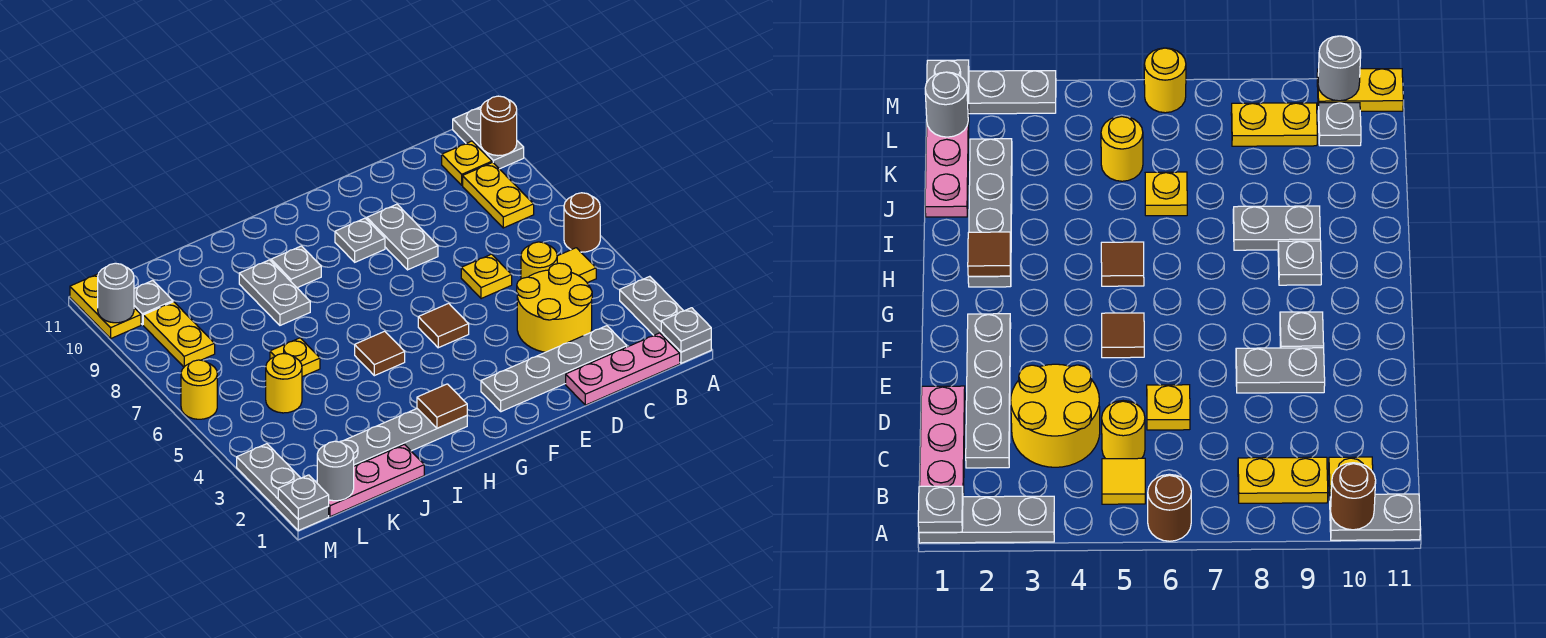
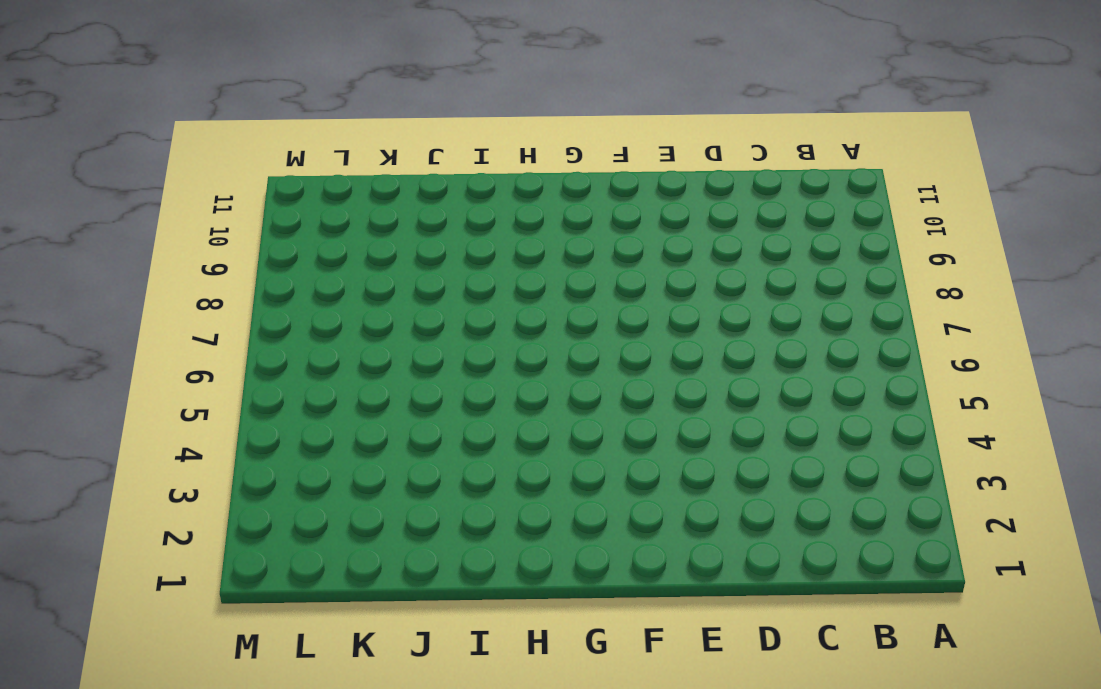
none -> grey plate A1:A3 level 1
none -> brown round brick A6 level 1
none -> grey plate A10:A11 level 1
none -> pink plate B1:D1 level 1

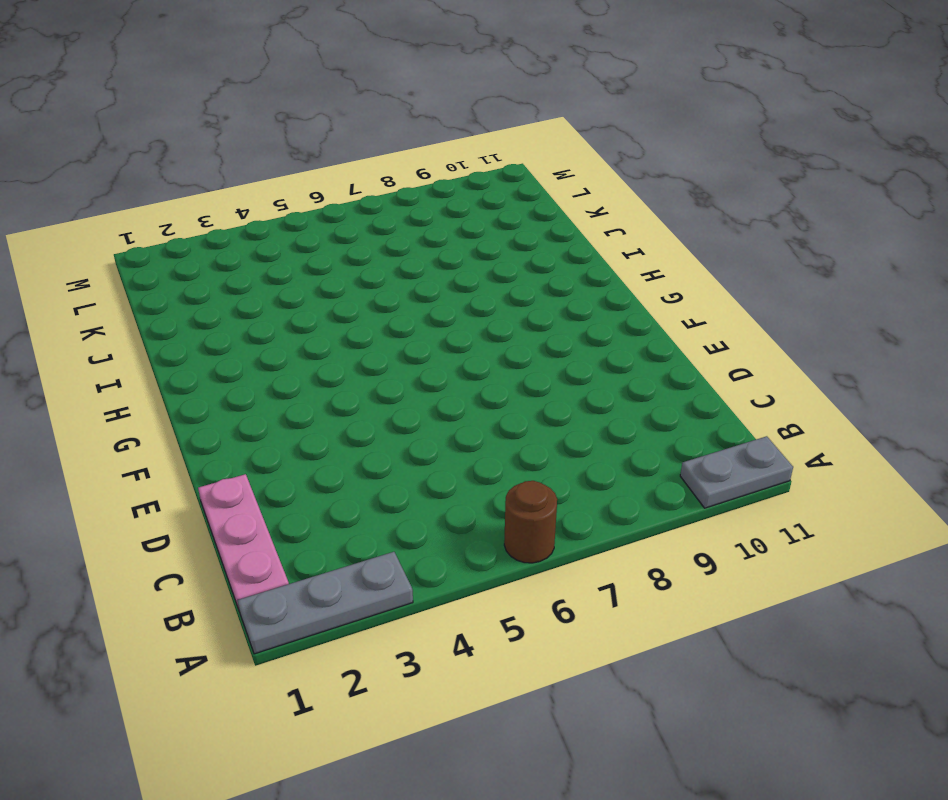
none -> yellow tile B5 level 1
none -> yellow plate B8:B9 level 1
none -> yellow plate B10 level 1
none -> grey plate C2:F2 level 1

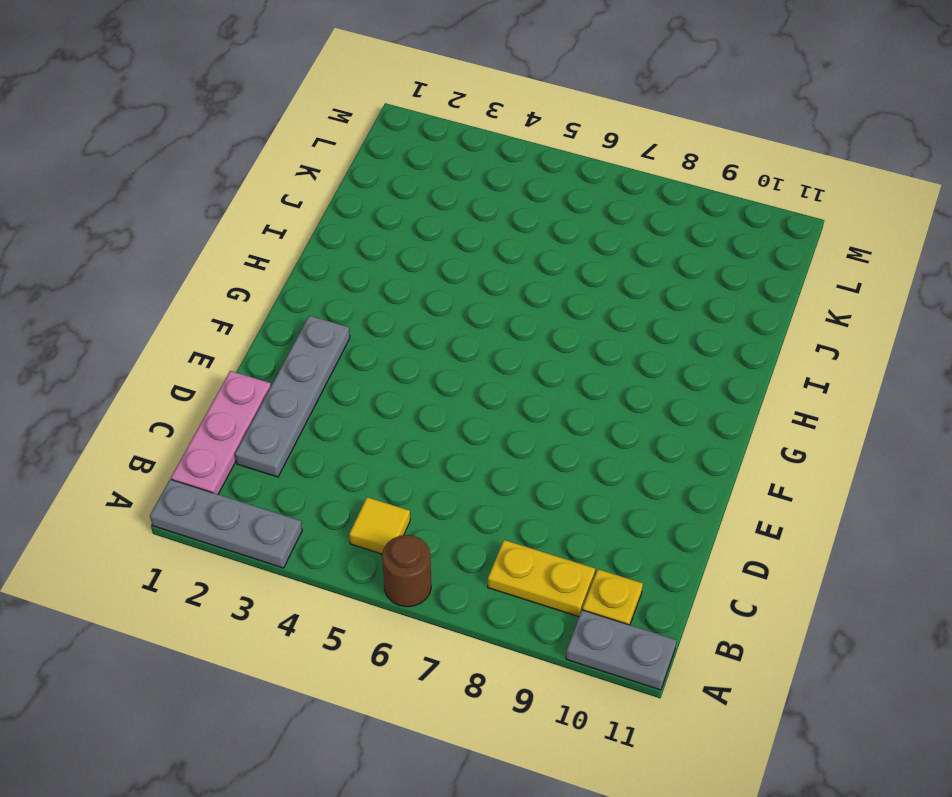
none -> yellow round brick C3:D4 level 1
none -> yellow round brick C5 level 1
none -> yellow plate D6 level 1
none -> grey plate E8:E9 level 1

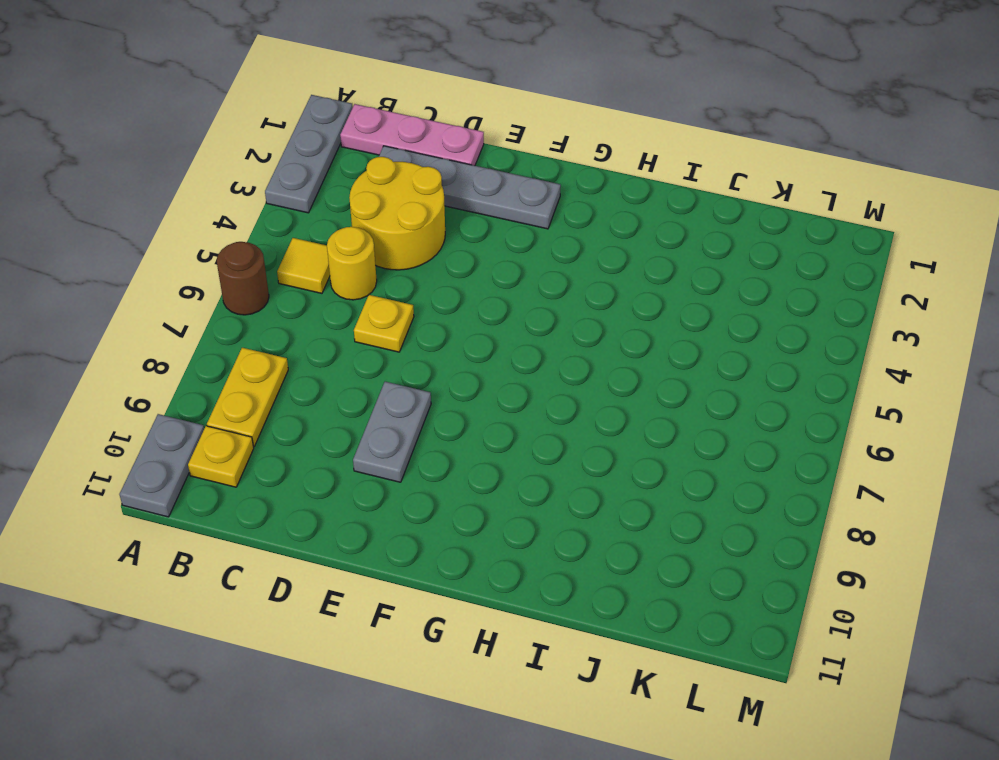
none -> brown tile F5 level 1
none -> grey plate F9 level 1
none -> grey plate H2:K2 level 1
none -> brown tile H5 level 1

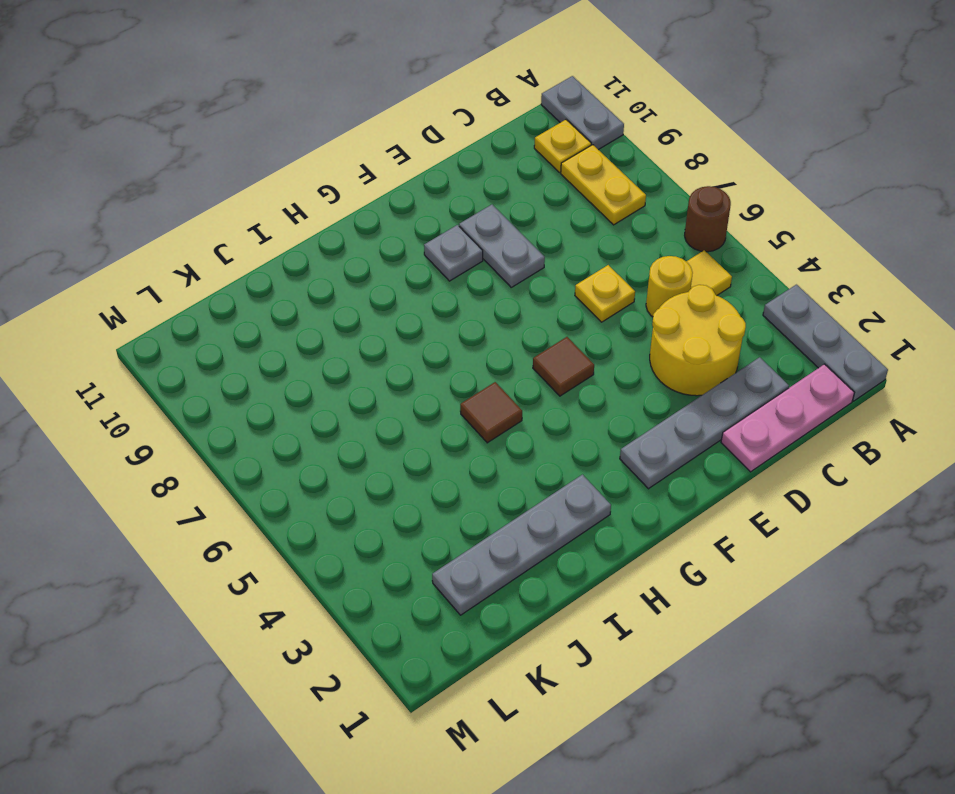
none -> grey plate H9 level 1
none -> grey plate I8:I9 level 1
none -> pink plate J1:L1 level 1
none -> yellow plate J6 level 1

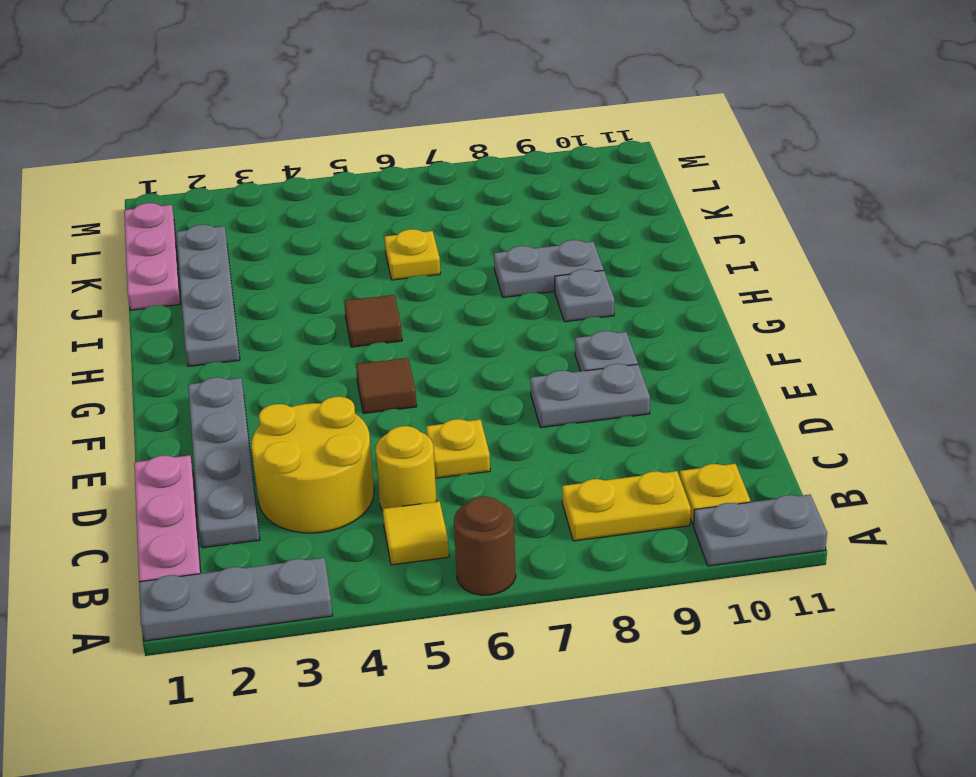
none -> yellow round brick K5 level 1
none -> yellow plate L8:L9 level 1
none -> grey plate L10 level 1
none -> grey plate M1:M3 level 1

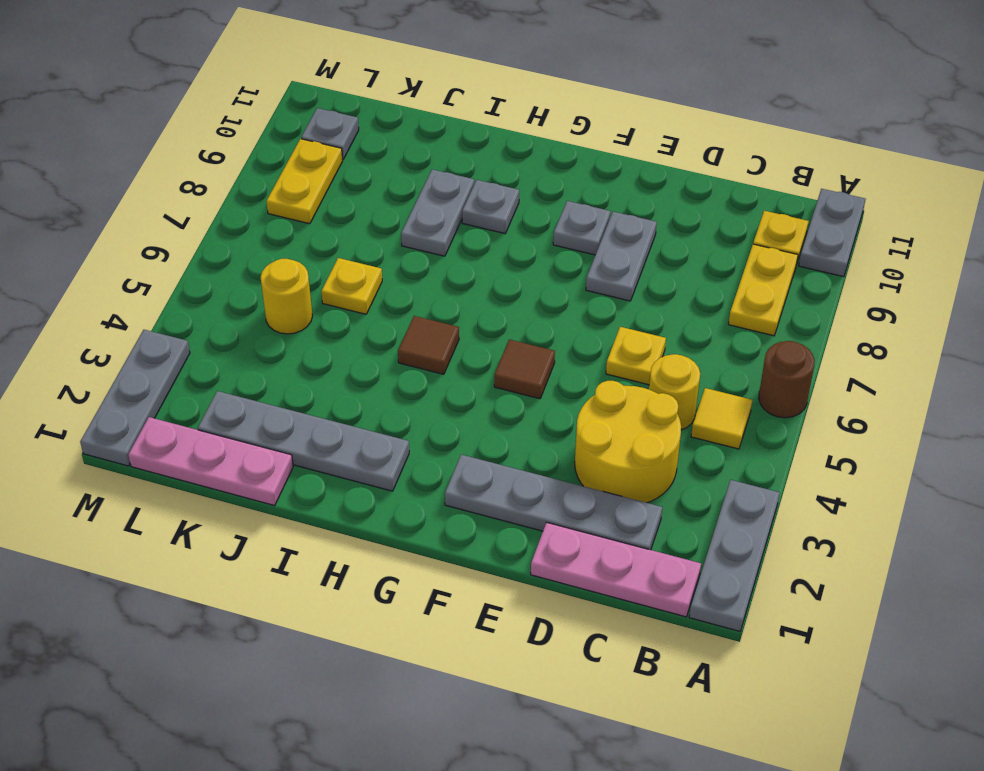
none -> yellow round brick M6 level 1
none -> yellow plate M10:M11 level 1
none -> grey plate A1 level 2
none -> brown round brick A10 level 2

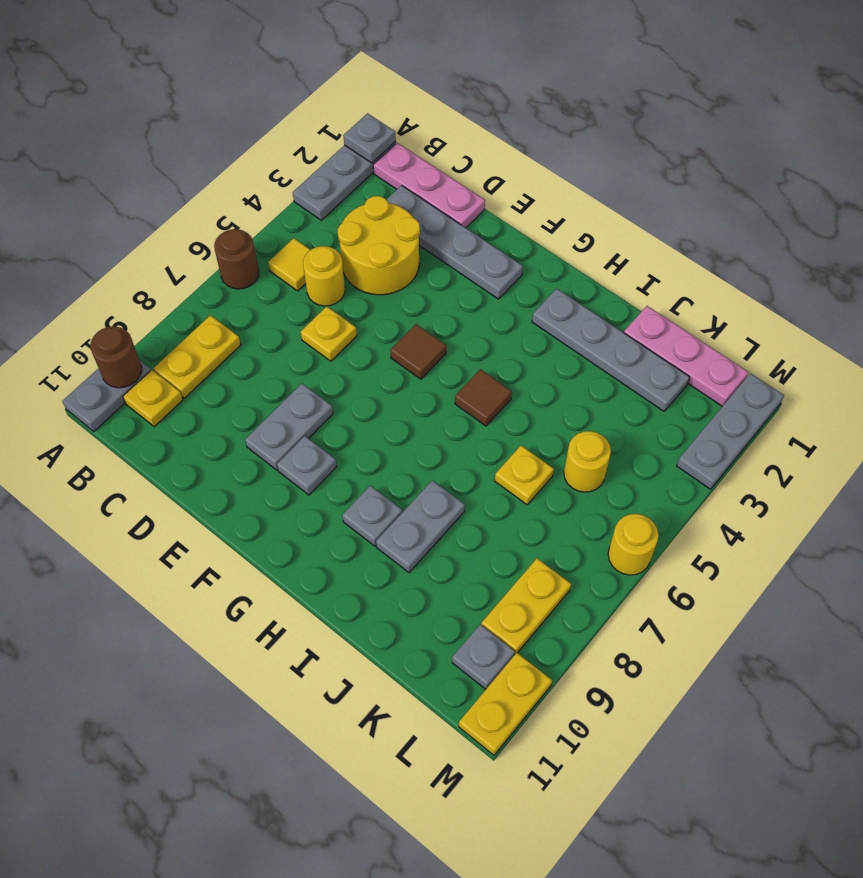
none -> brown tile H2 level 2
none -> grey round brick L1 level 2
none -> grey plate M1 level 2
none -> grey round brick M10 level 2

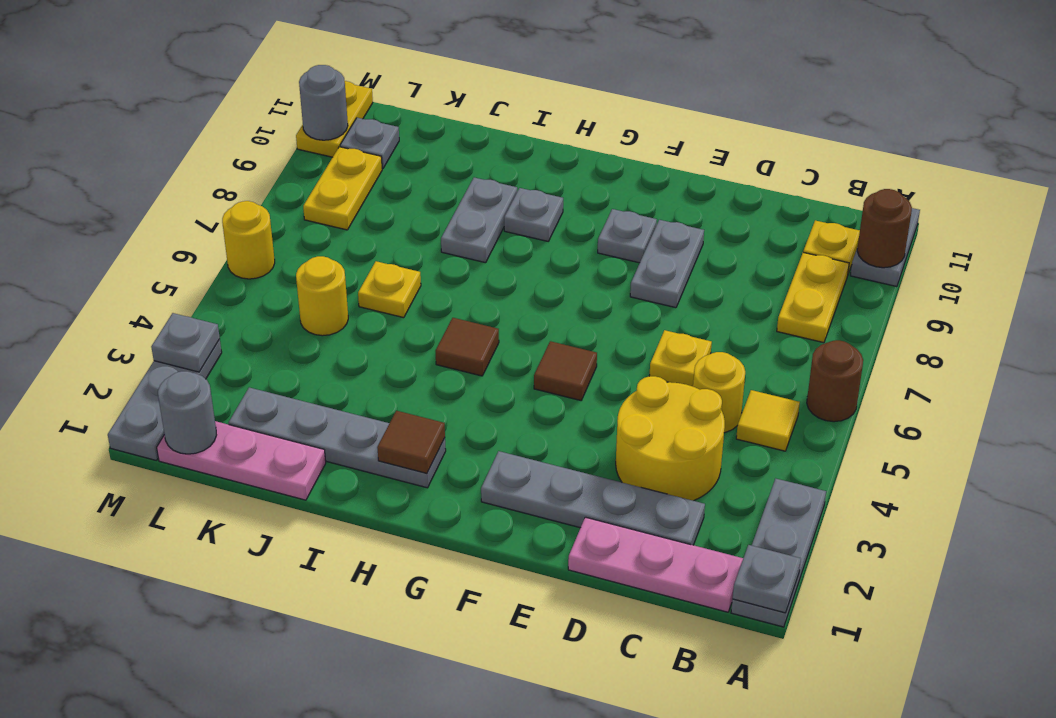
grey plate M3 level 2 -> grey plate M1 level 2

